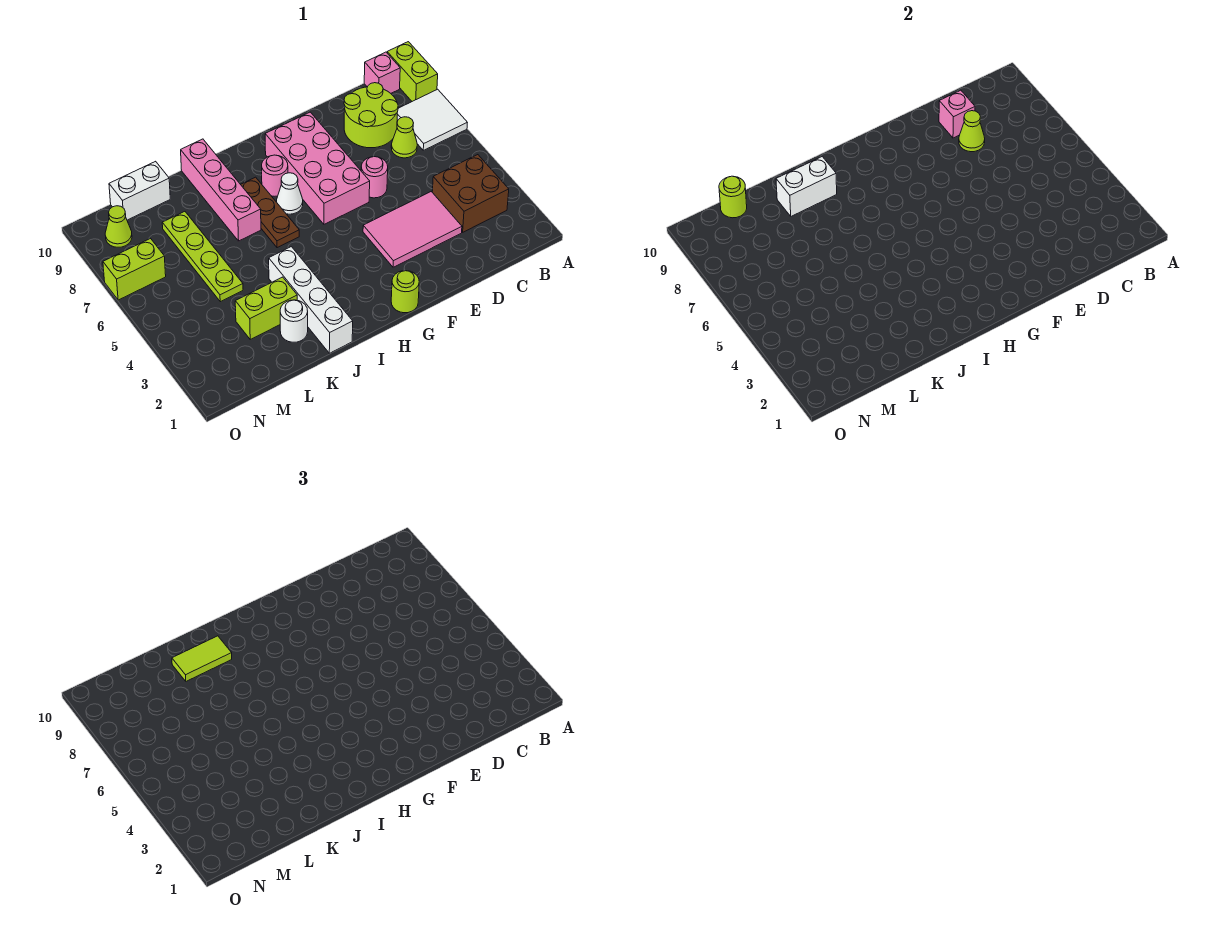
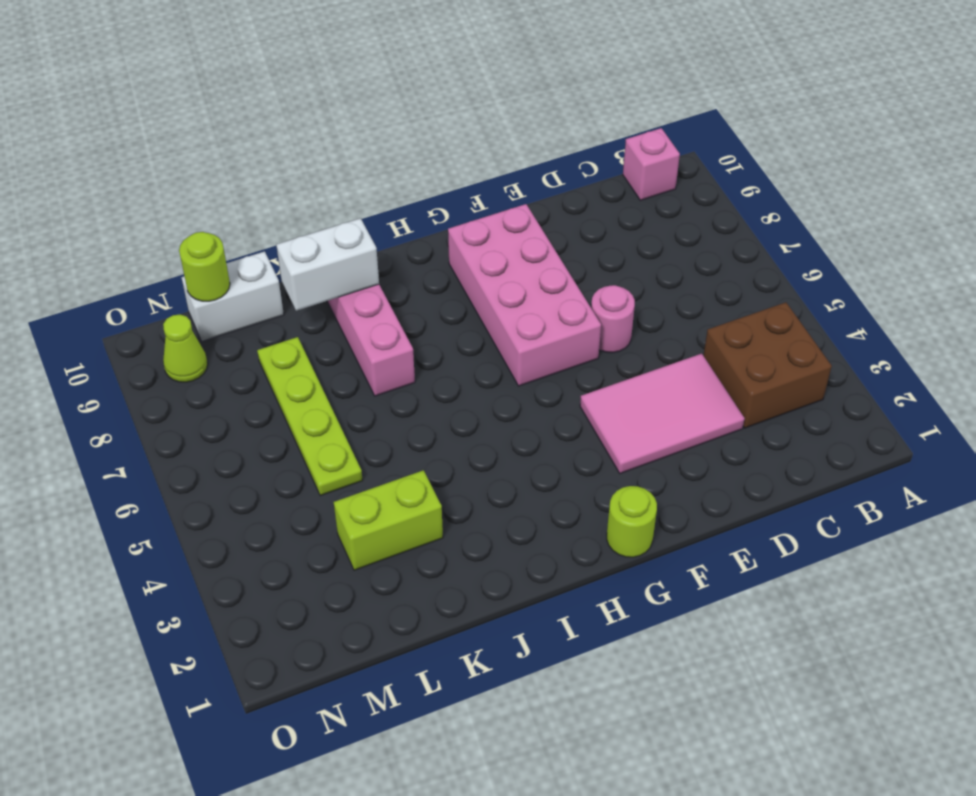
none -> white tile A7:B8 level 1
none -> lime brick A9:A10 level 1
none -> lime cone C7 level 1

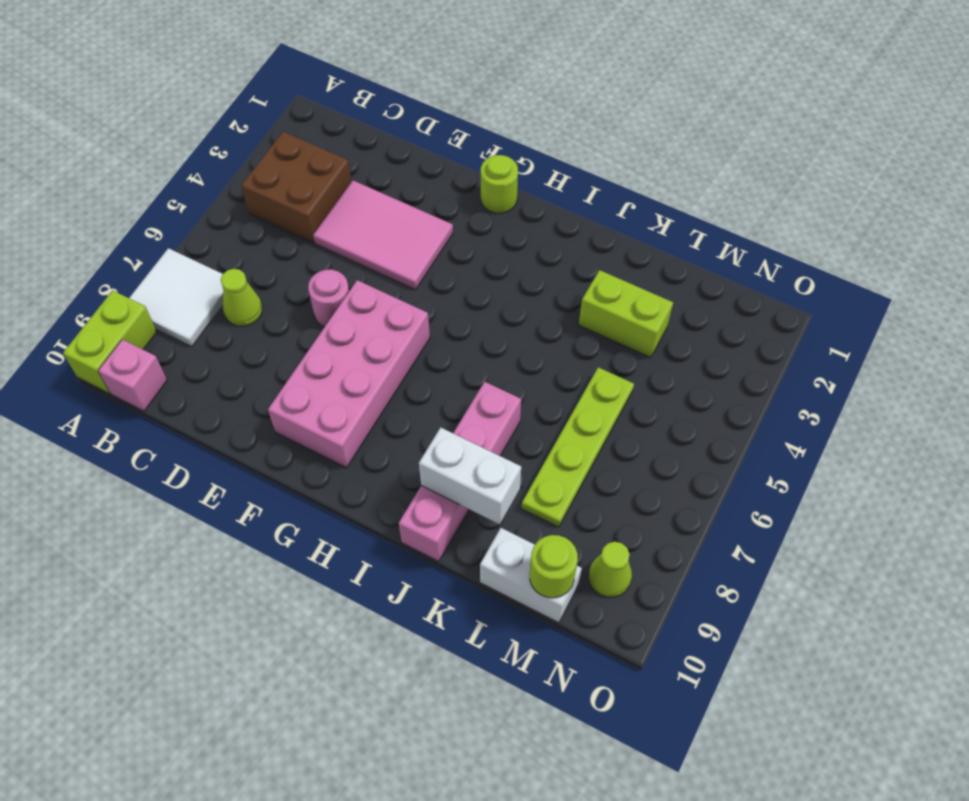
none -> lime round brick C8:D9 level 1
none -> white cone H7 level 1
none -> pink round brick H8 level 1

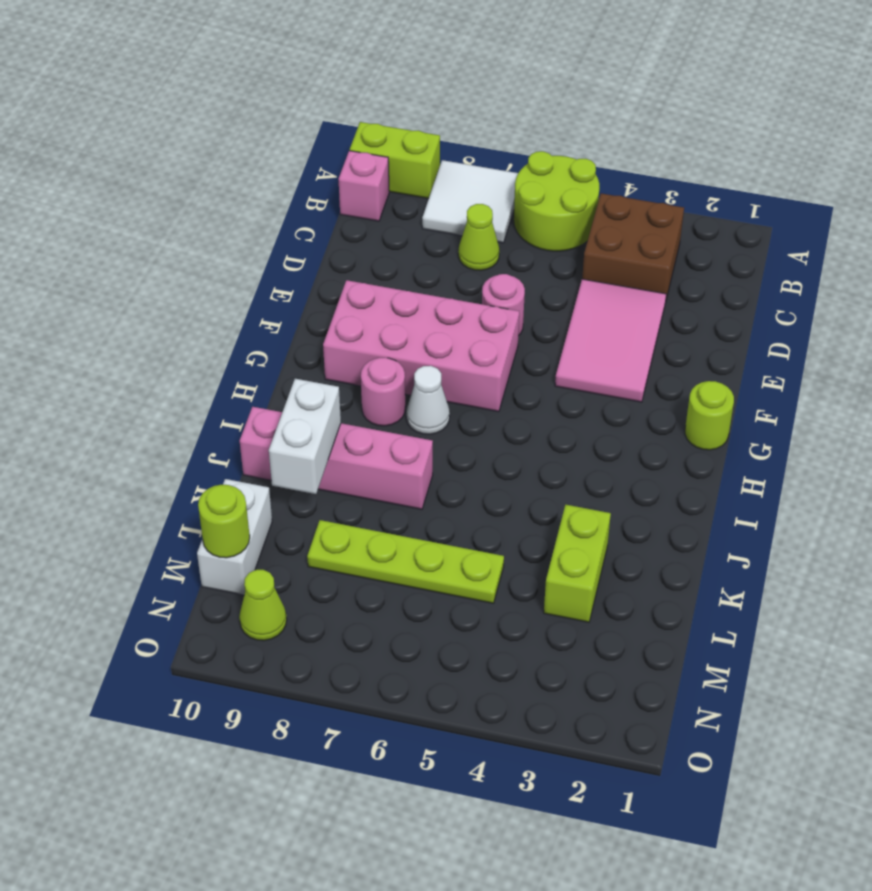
lime round brick A5:B6 level 1 -> lime round brick C8:D9 level 1
none -> brown plate I6:I8 level 1
none -> white brick J1:J4 level 1
none -> white round brick K2 level 1

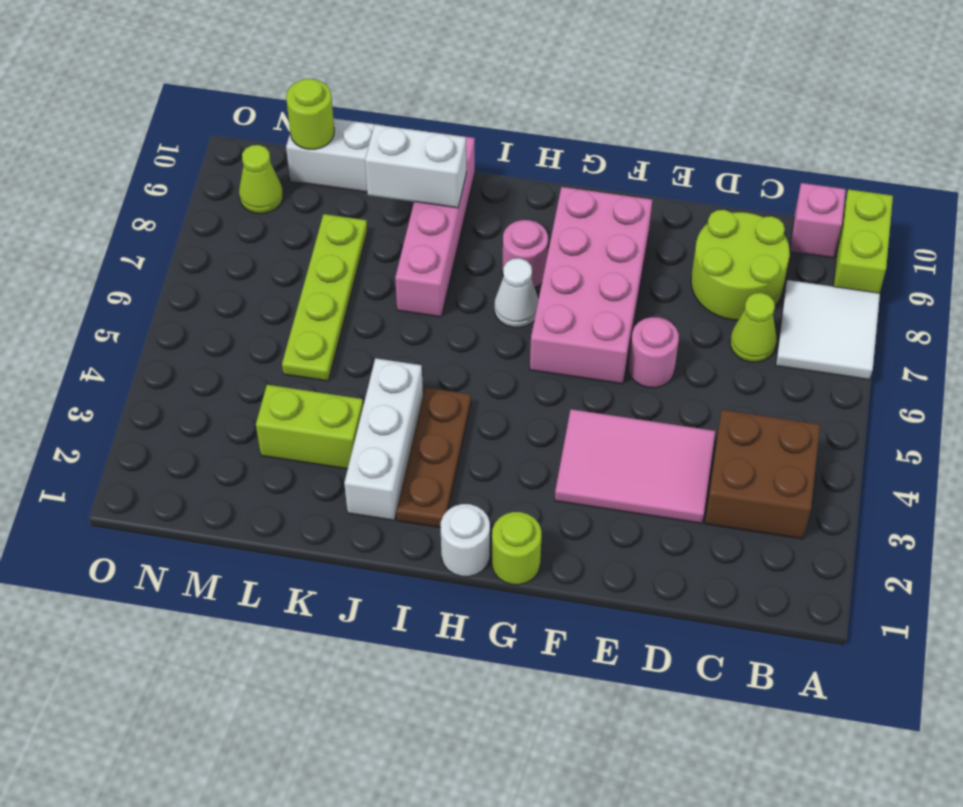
white round brick H1 level 1 -> white round brick K2 level 1
brown plate I2:I4 level 1 -> brown plate I6:I8 level 1
white brick J2:J4 level 1 -> white brick J1:J4 level 1
none -> lime brick N7:O7 level 1
none -> lime cone D8 level 2
none -> pink brick D9 level 2

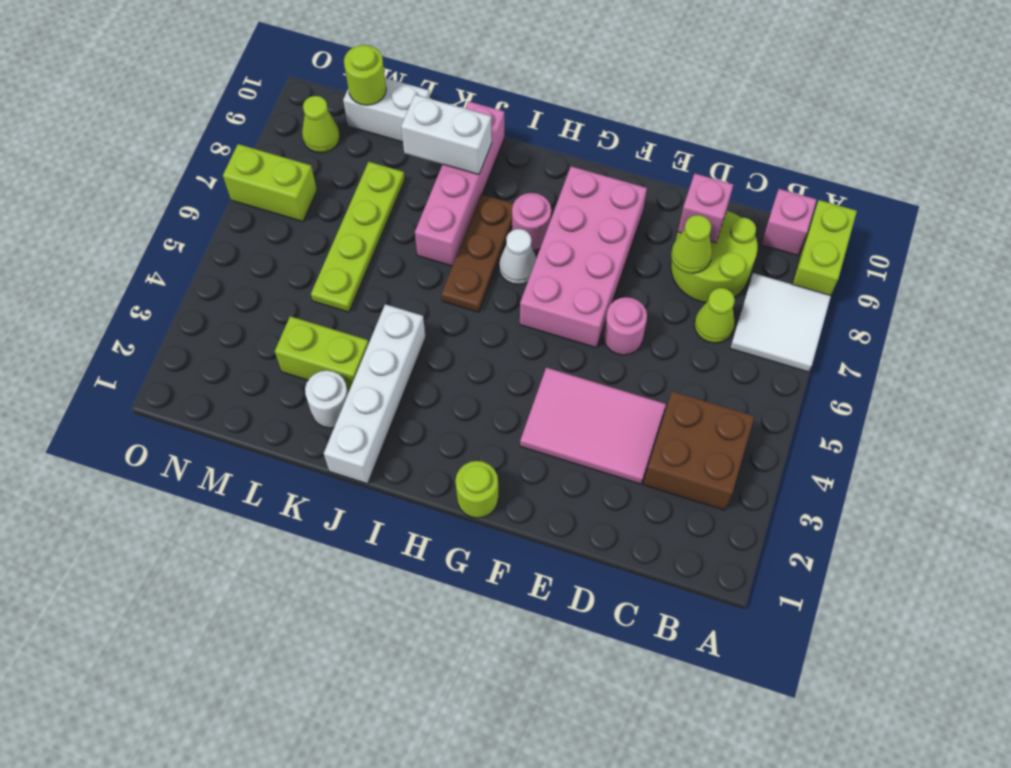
none -> lime tile J9:K9 level 3

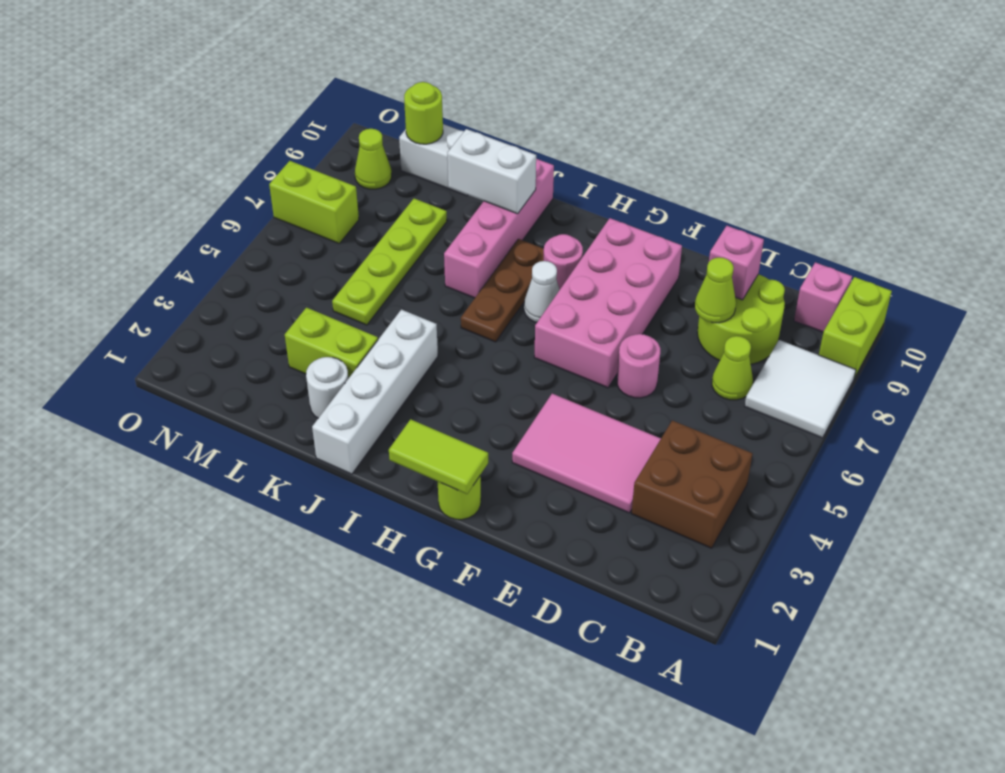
lime tile G1:H1 level 2 -> lime tile J9:K9 level 3

